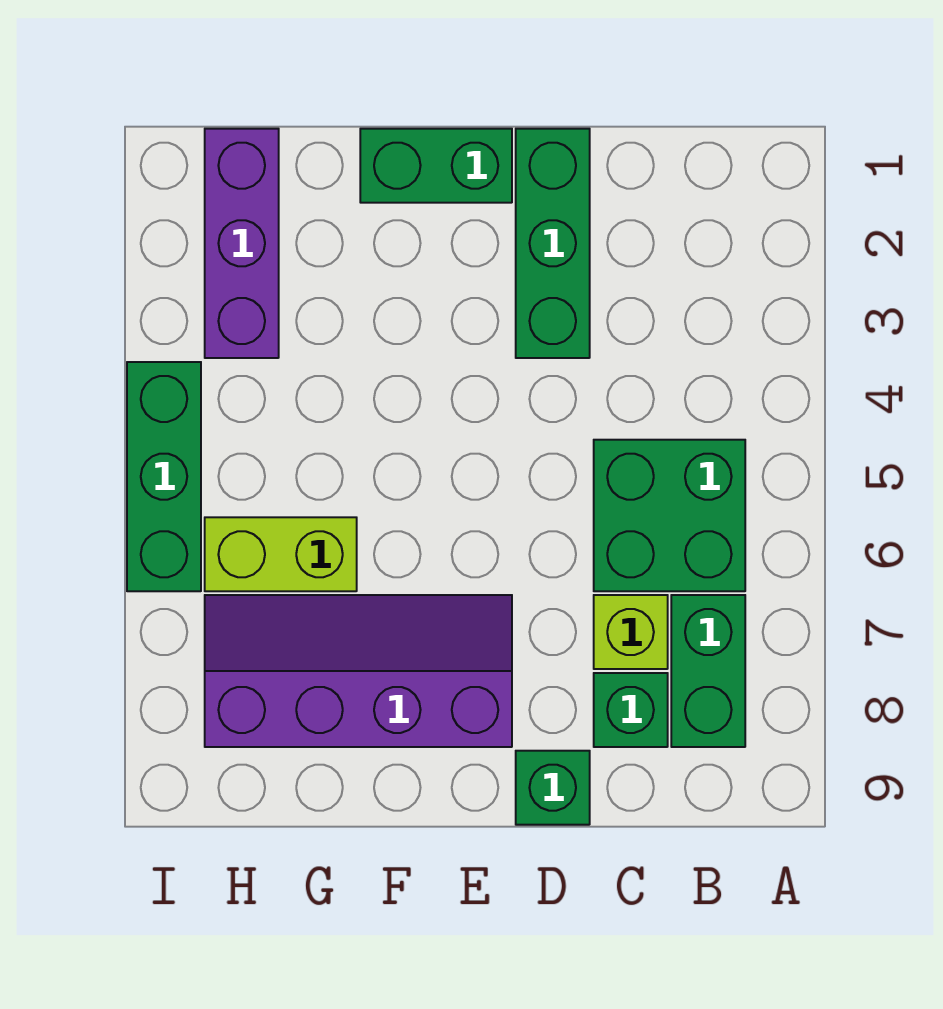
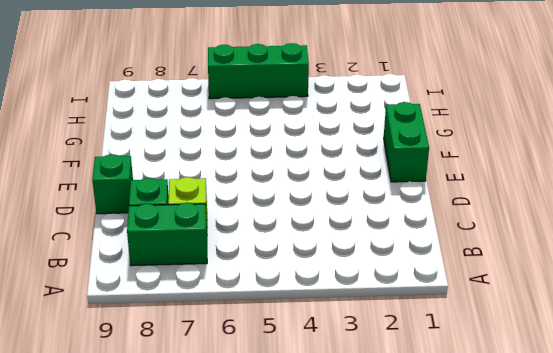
none -> green brick B5:C6 level 1
none -> green brick D1:D3 level 1

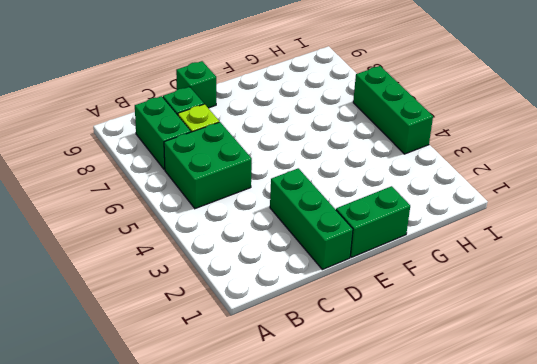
none -> purple slope E7:H8 level 1 top 8
none -> lime brick G6:H6 level 1

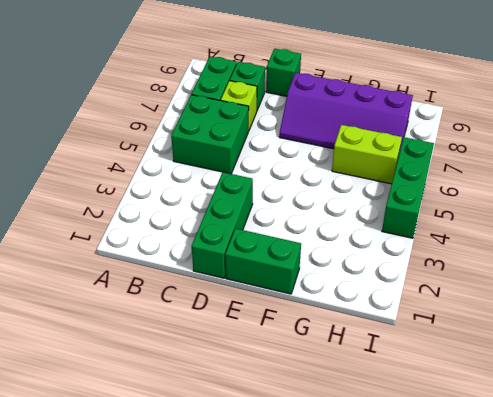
none -> purple brick H1:H3 level 1

